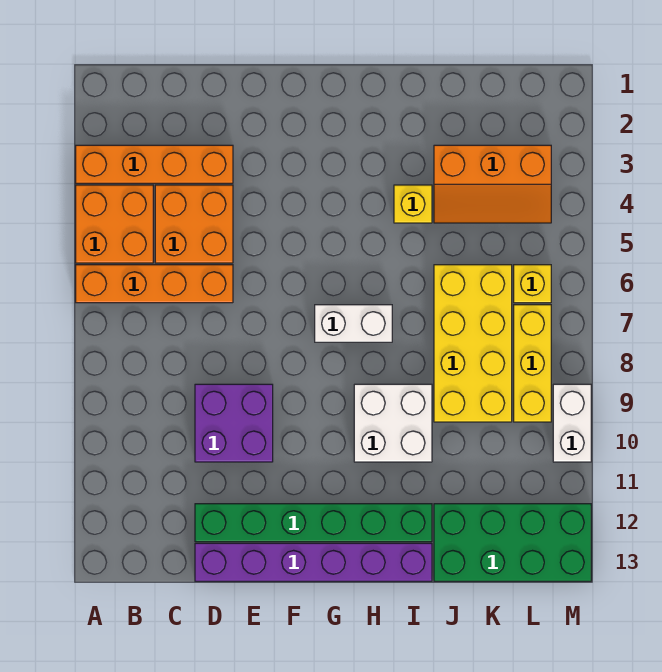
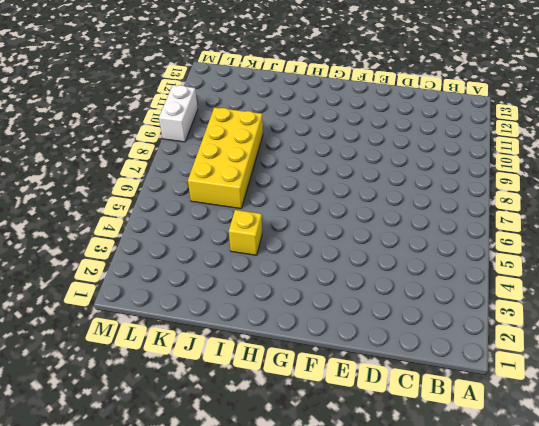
none -> orange brick A3:D3 level 1
none -> orange brick A4:B5 level 1
none -> orange brick A6:D6 level 1

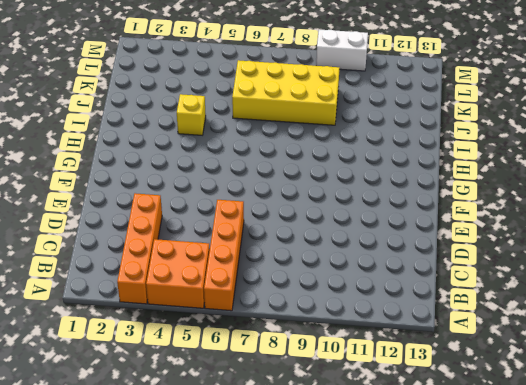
none -> orange brick C4:D5 level 1
none -> purple brick D9:E10 level 1
none -> green brick D12:I12 level 1

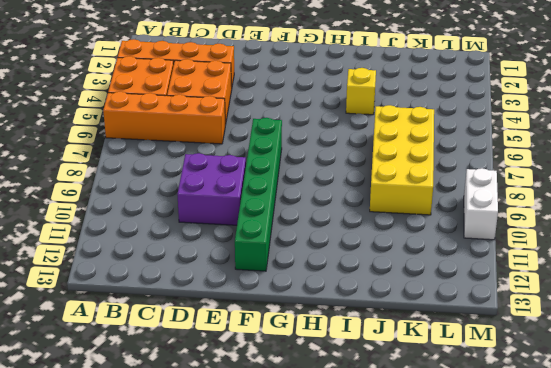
green brick F7:F12 level 1 -> green brick D12:I12 level 1
none -> purple brick D13:I13 level 1
none -> white brick G7:H7 level 1
none -> white brick H9:I10 level 1

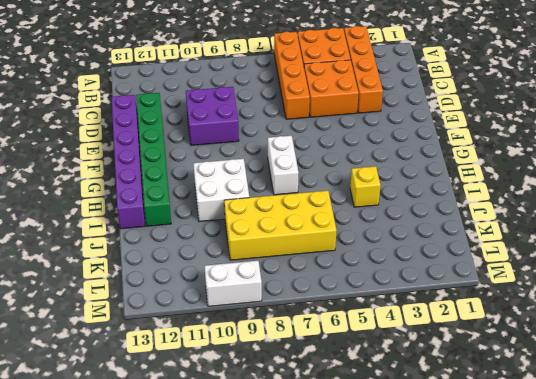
none -> orange slope J3:L4 level 1 top 3
none -> green brick J12:M13 level 1
none -> yellow brick L6 level 1

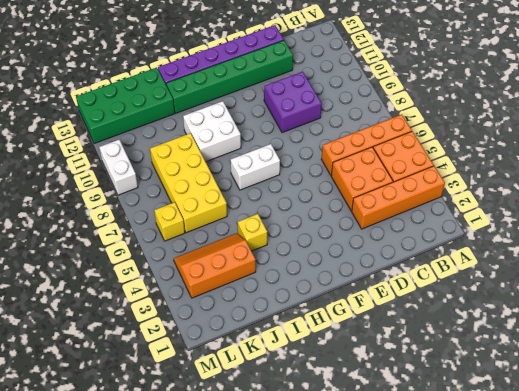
none -> yellow brick L7:L9 level 1

